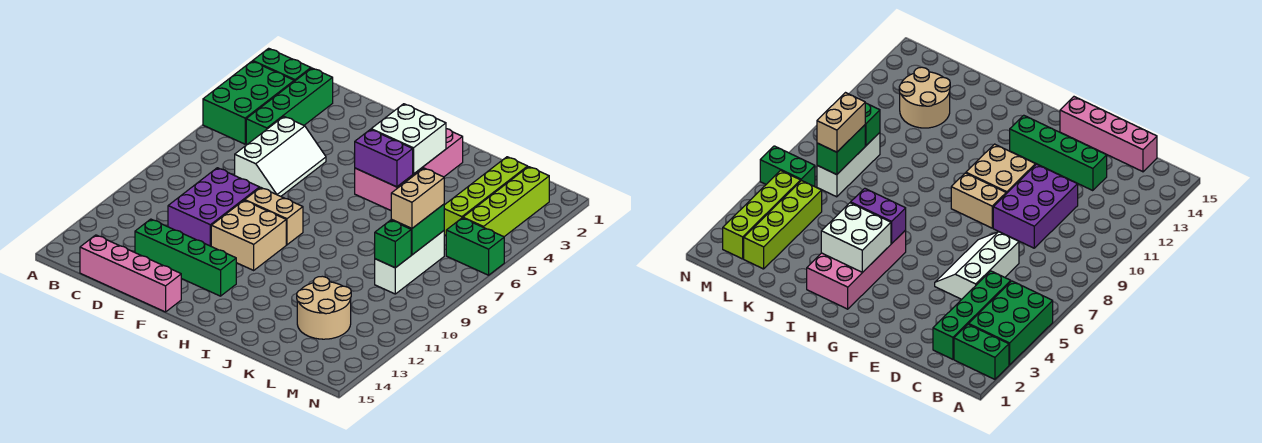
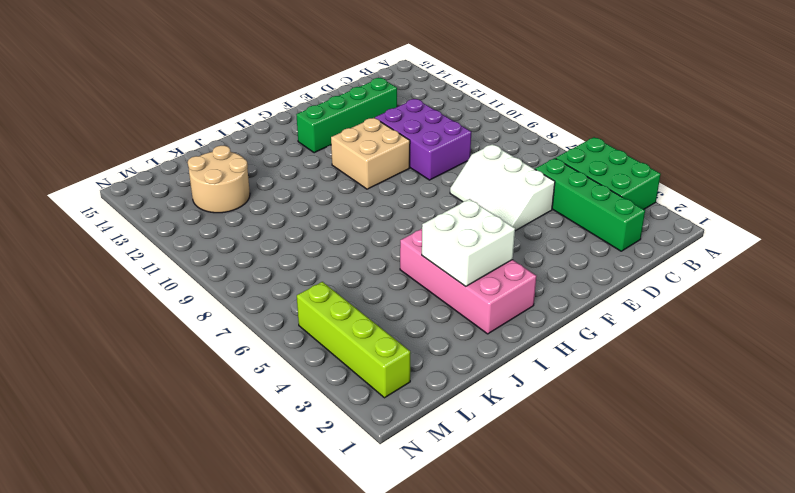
none -> green brick A2:B2 level 1
none -> pink brick C15:F15 level 1
none -> tan brick F9:G9 level 1

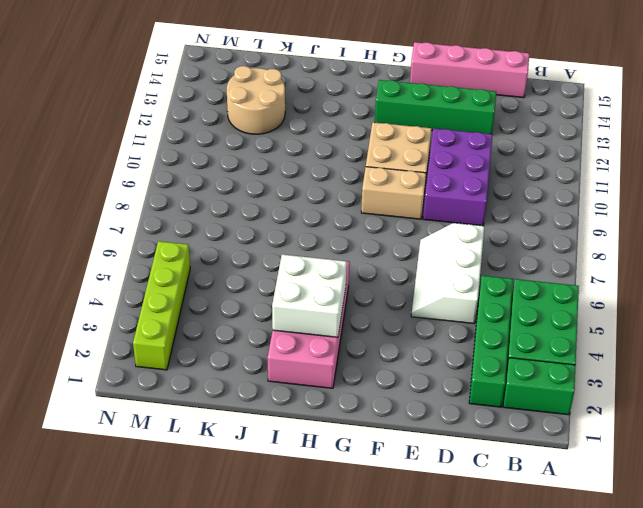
none -> lime brick L2:L5 level 1
none -> white brick L7:L9 level 1
none -> green brick M6:N6 level 1

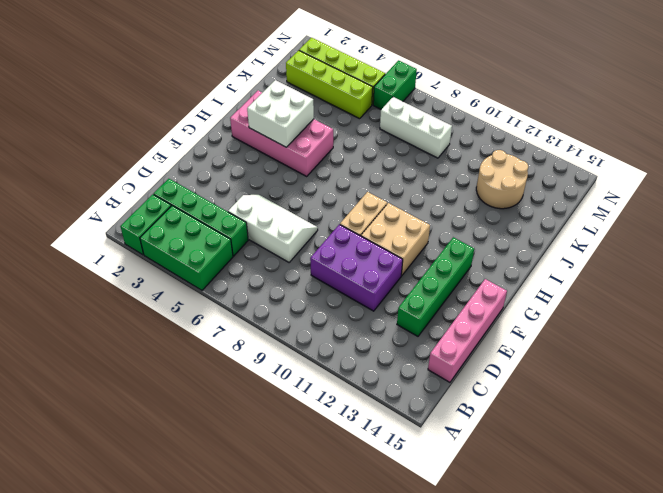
none -> purple brick H5:I5 level 2
none -> green brick L7:L8 level 2
none -> green brick L9 level 2

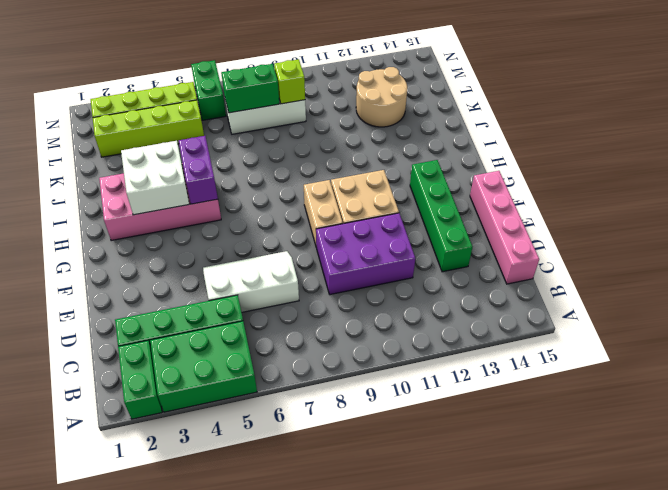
lime brick L9 level 2 -> green brick L9 level 2
none -> tan brick L7:L8 level 3

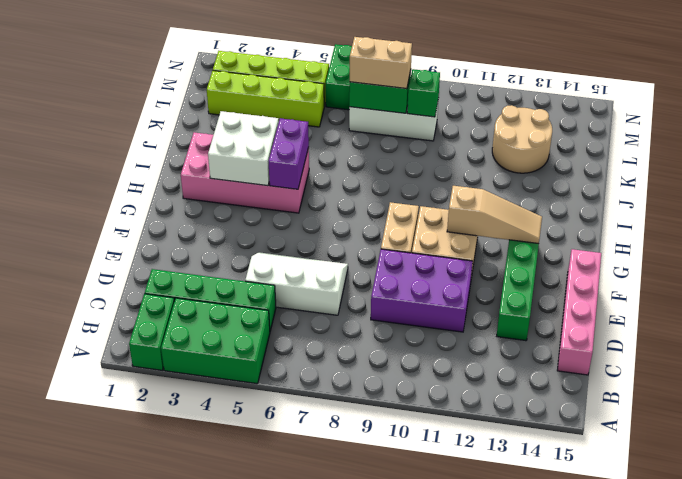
tan slope G11:G13 level 2 top 11 -> none

